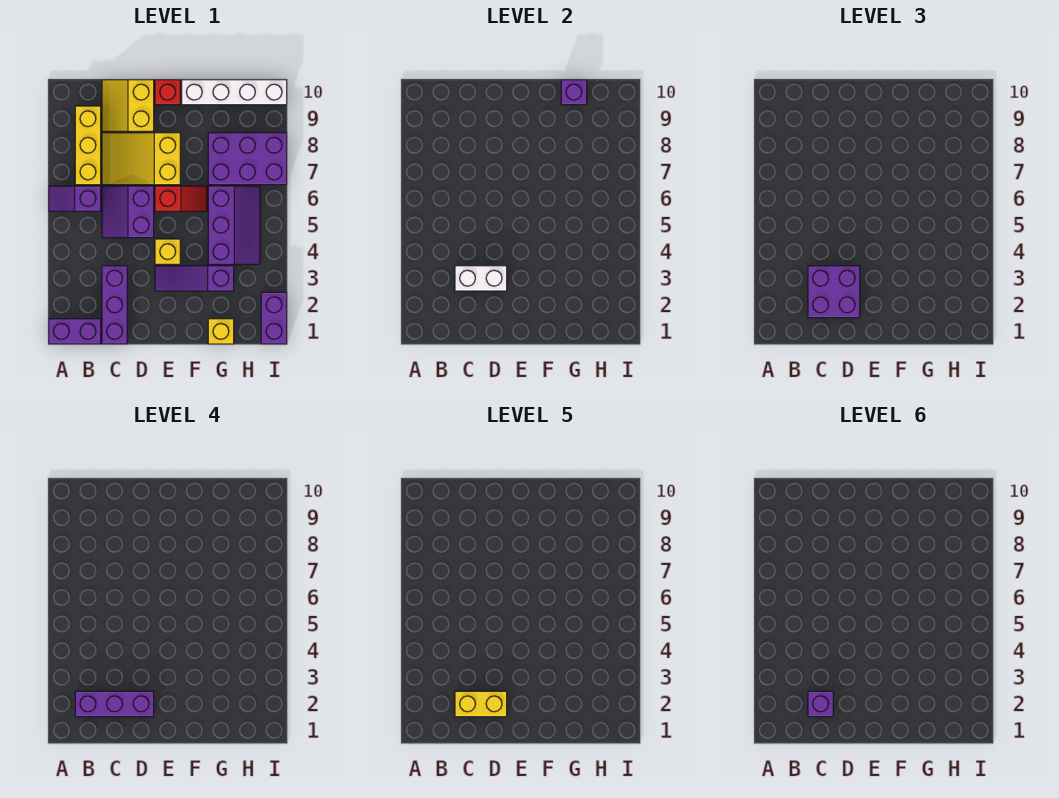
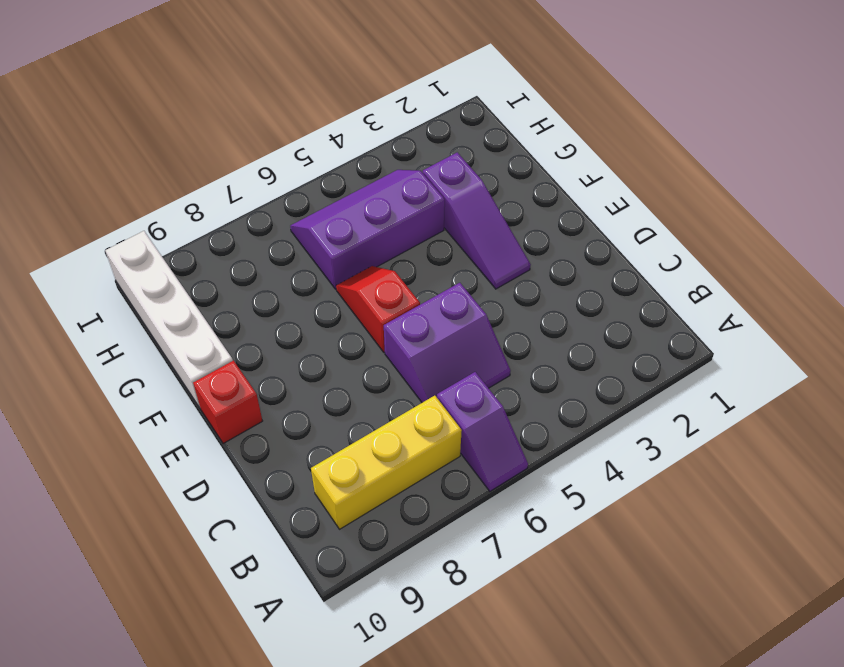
none -> purple brick A1:B1 level 1
none -> purple brick C1:C3 level 1
none -> yellow slope C7:E8 level 1 top E

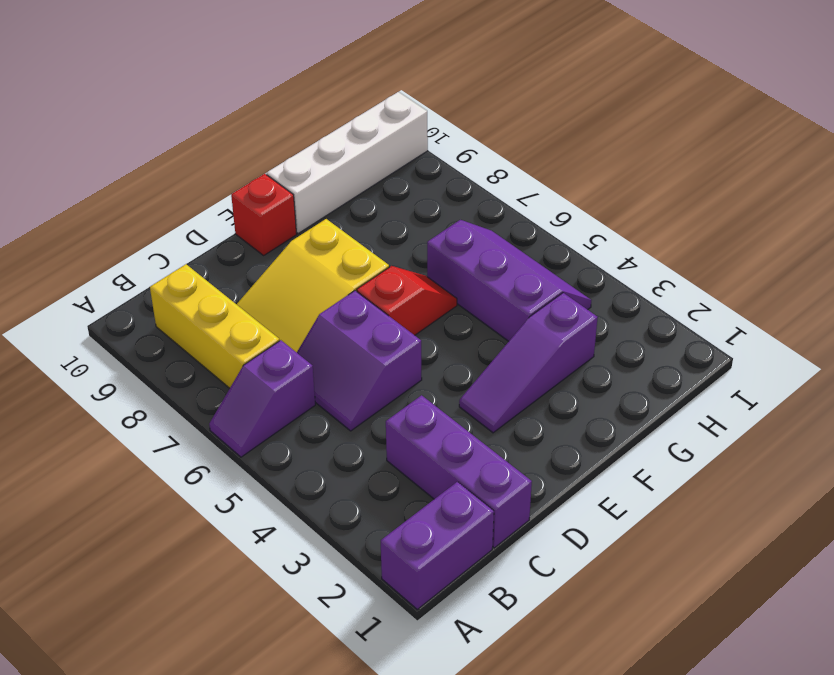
none -> yellow slope C9:D10 level 1 top D
none -> yellow brick E4 level 1
none -> yellow brick G1 level 1

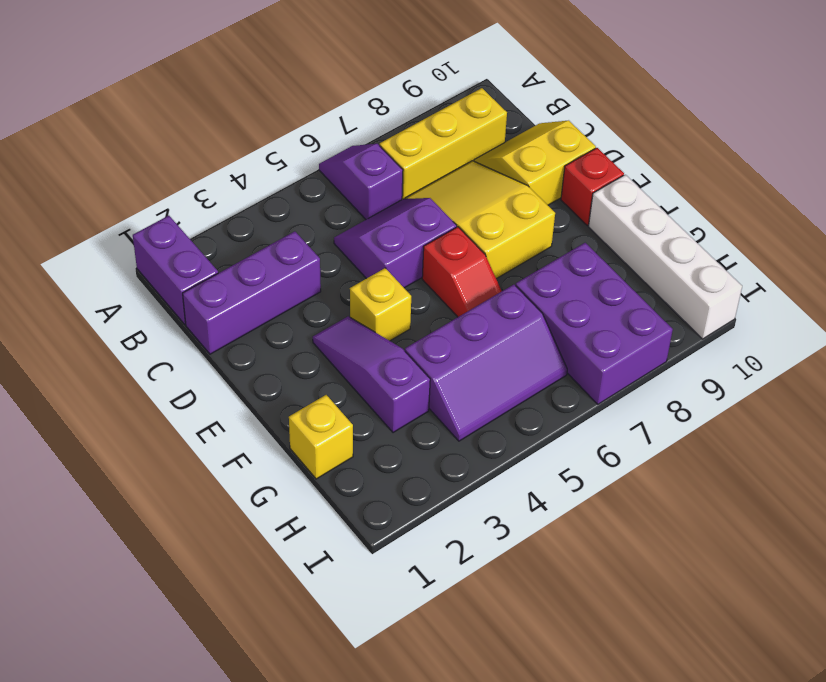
none -> purple brick I1:I2 level 1
none -> white brick C3:D3 level 2
none -> purple brick G10 level 2

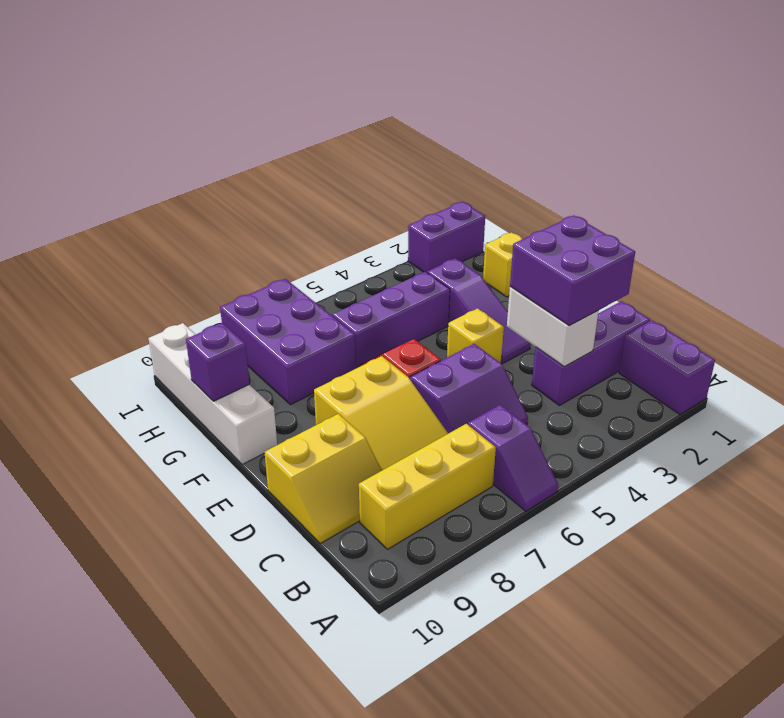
none -> red brick E10 level 1
none -> purple brick B2:D2 level 4
none -> yellow brick C2:D2 level 5

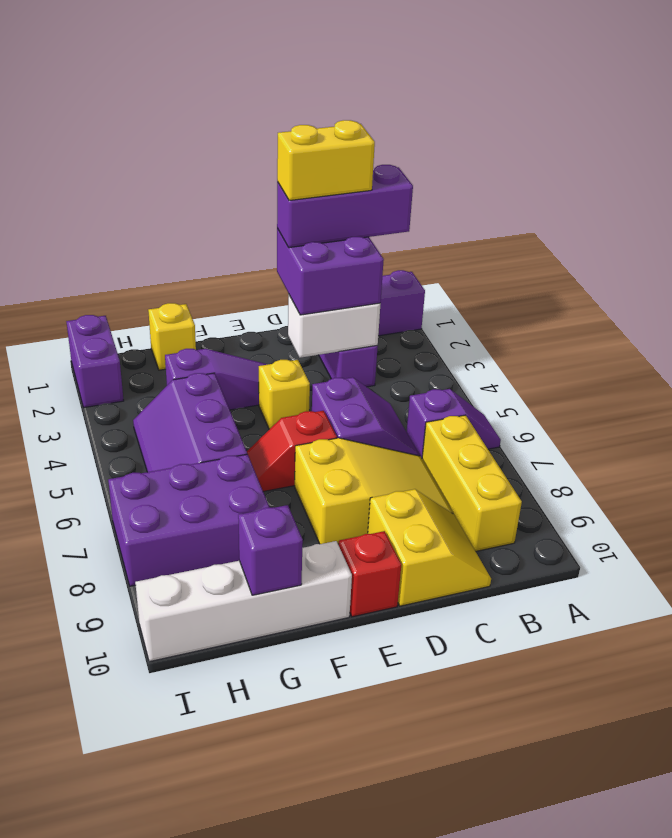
none -> purple brick C2 level 6

